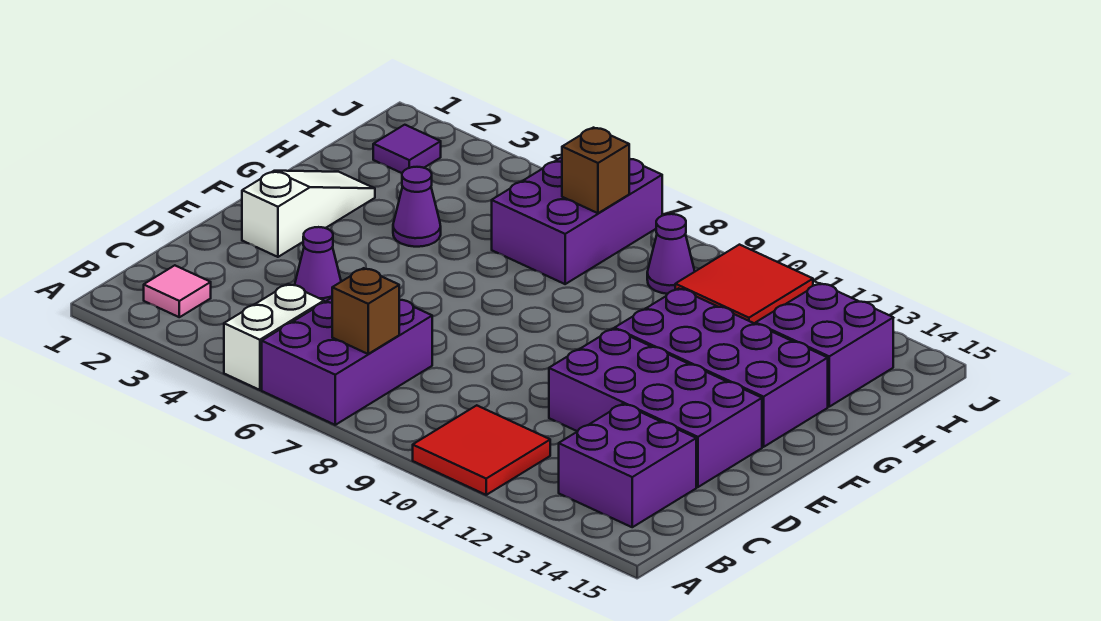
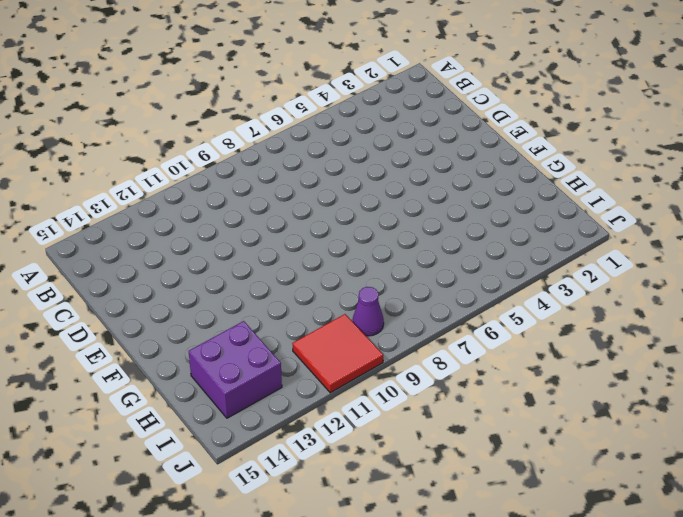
none -> white brick A5:B5 level 1
none -> purple brick A6:C7 level 1
none -> red tile A10:B11 level 1

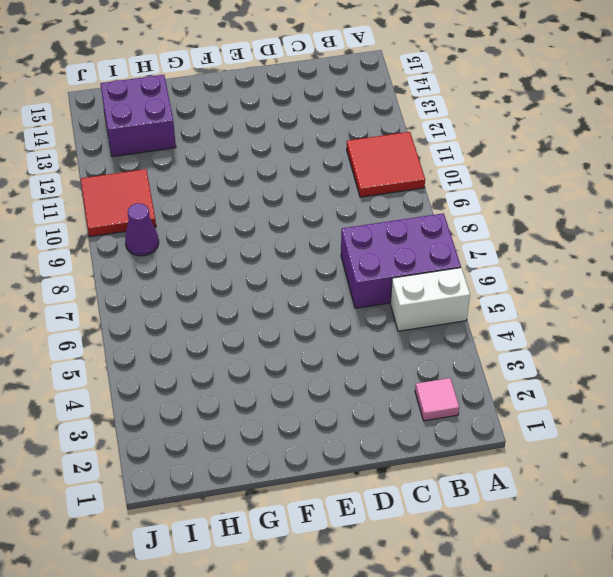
none -> purple brick B13:C14 level 1
none -> purple cone D4 level 1
none -> purple brick D11:E14 level 1

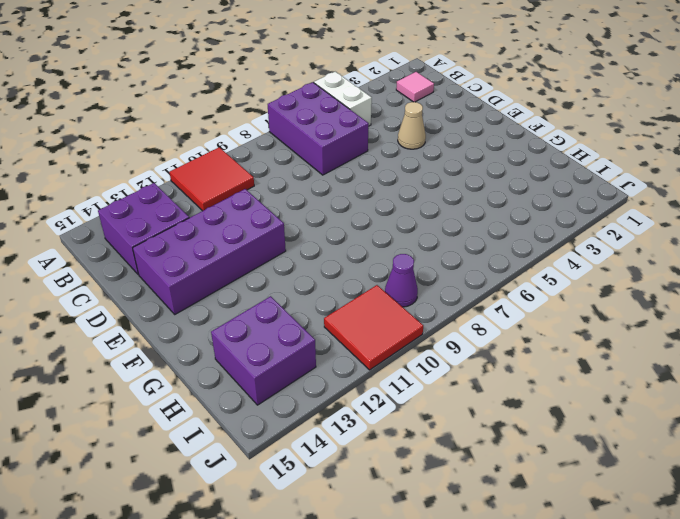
tan cone D4 level 1 -> purple cone D4 level 1
none -> white slope E2:G2 level 1 top E
none -> purple brick F11:G14 level 1
none -> purple cone G4 level 1

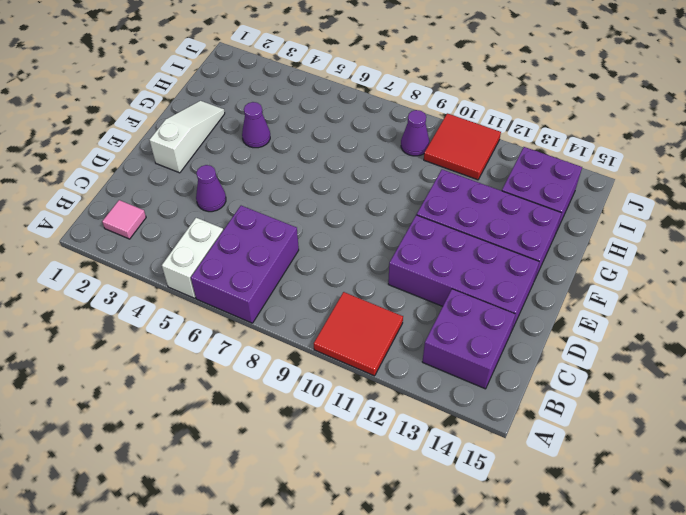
none -> purple brick H6:J7 level 1
none -> purple tile I2 level 1
none -> brown brick B7 level 2

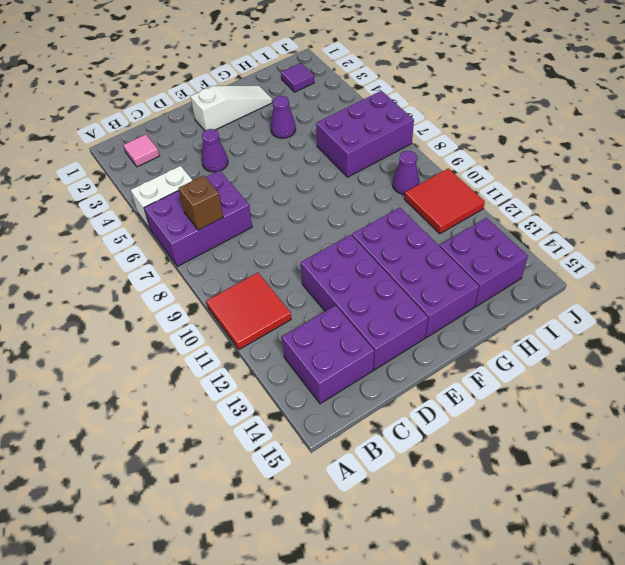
none -> brown brick I7 level 2

